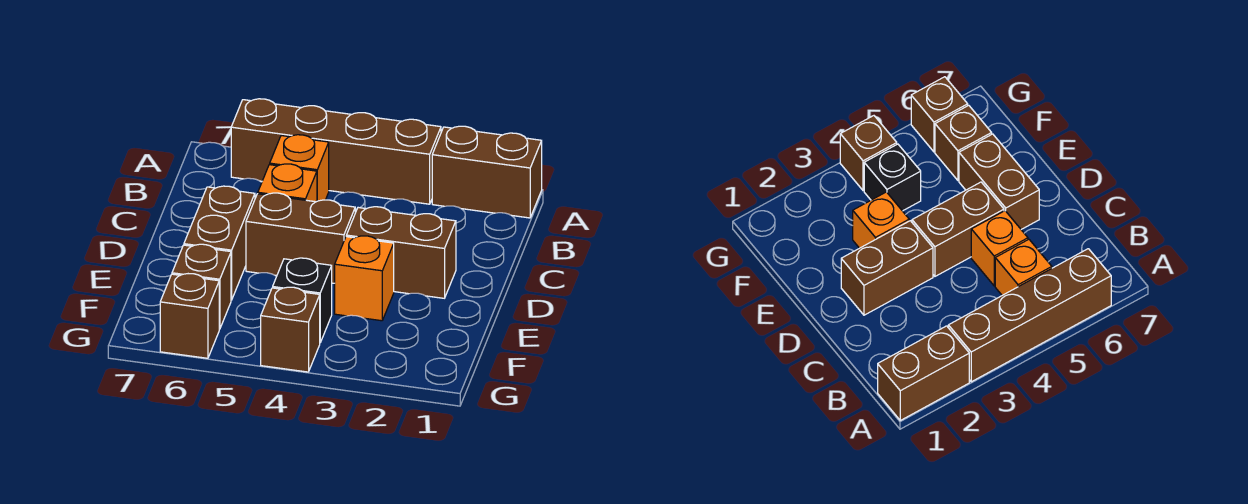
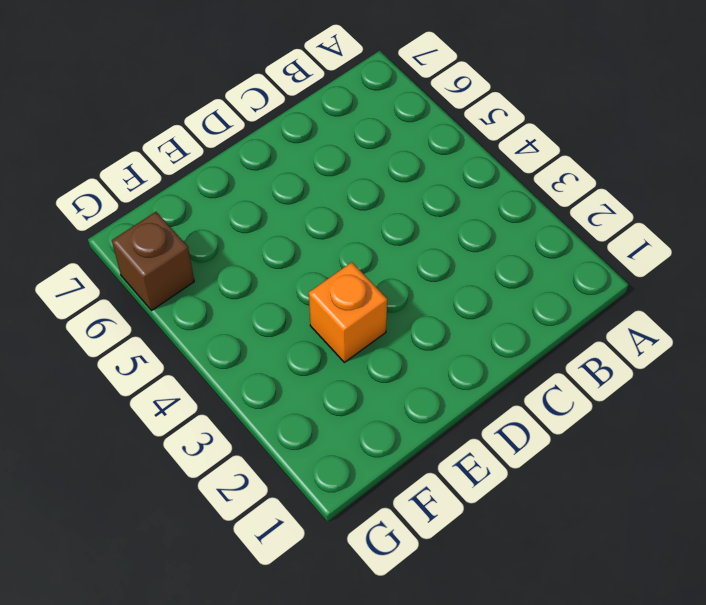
none -> brown brick A1:A2 level 1
none -> brown brick A3:A6 level 1
none -> orange brick B5 level 1

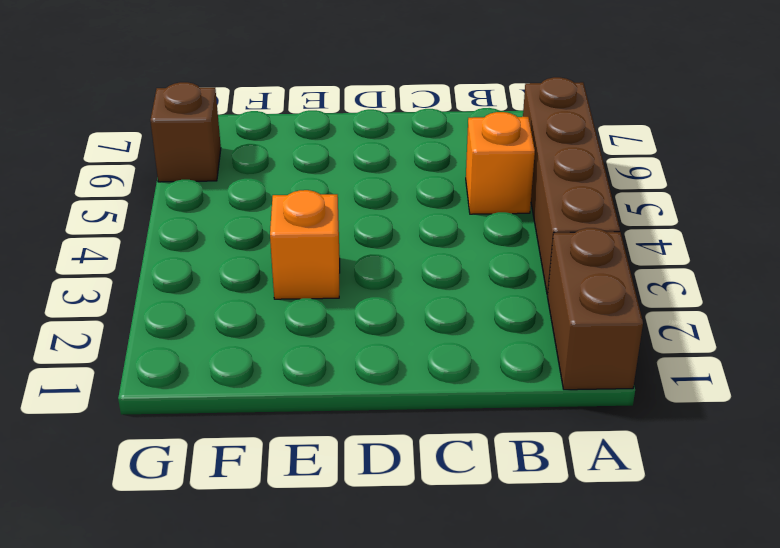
none -> orange brick C5 level 1
none -> brown brick D2:D3 level 1
none -> brown brick D4:D5 level 1

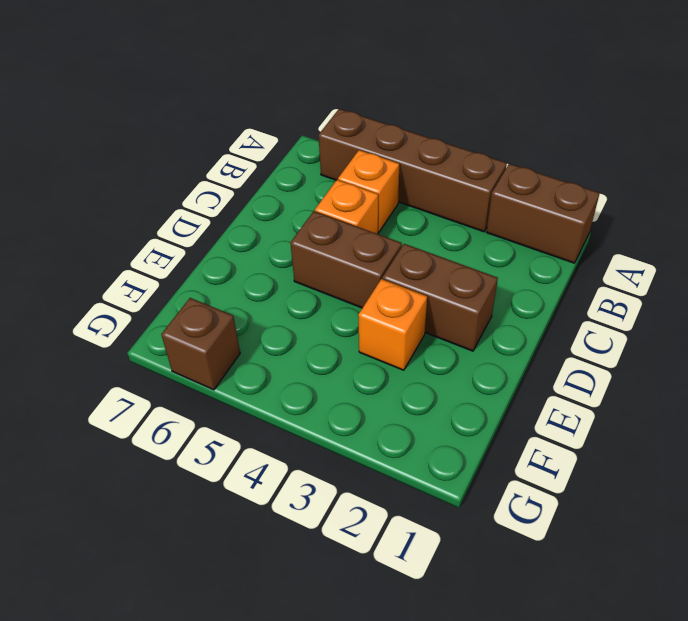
none -> brown brick D6:E6 level 1
none -> black brick F4 level 1
none -> brown brick F6 level 1

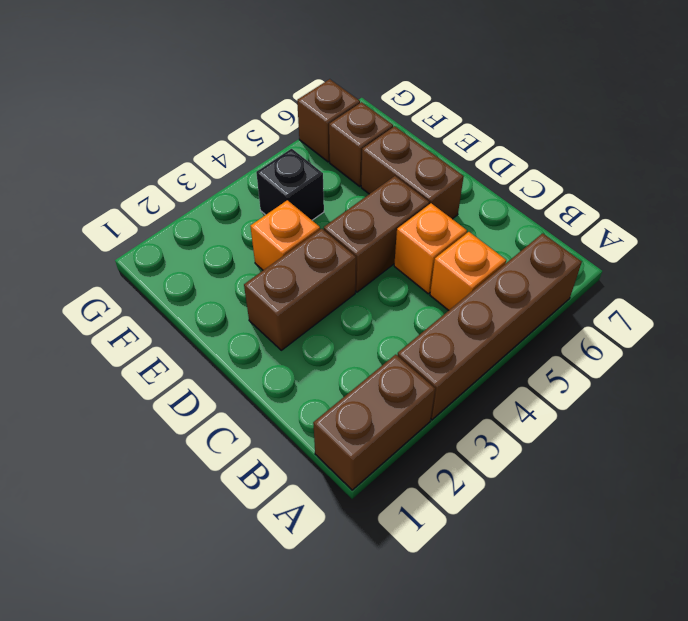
none -> brown brick G4 level 1

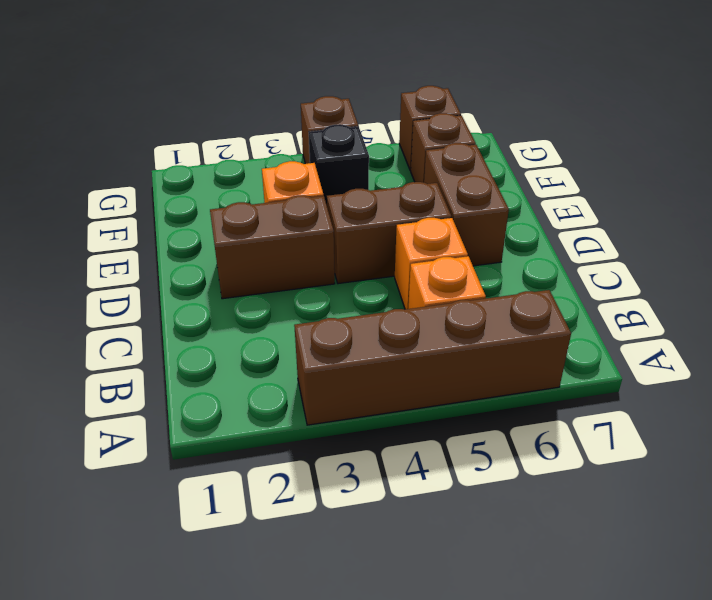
none -> brown brick A1:A2 level 1

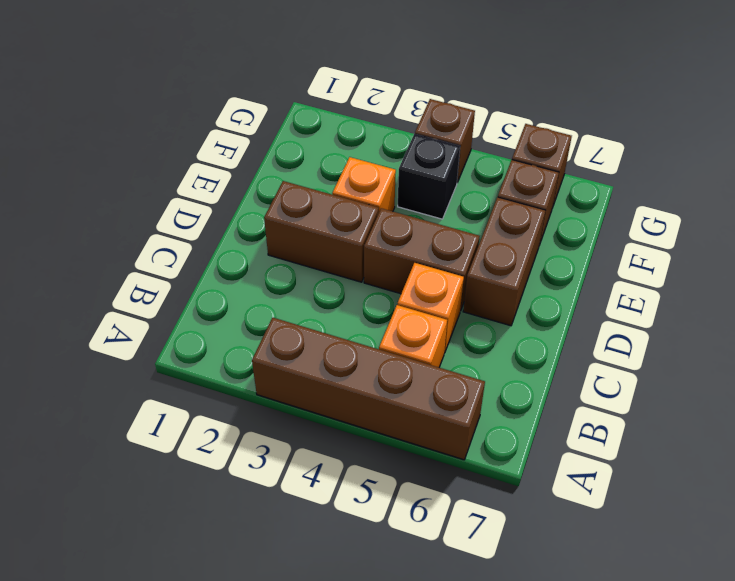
none -> brown brick A1:A2 level 1

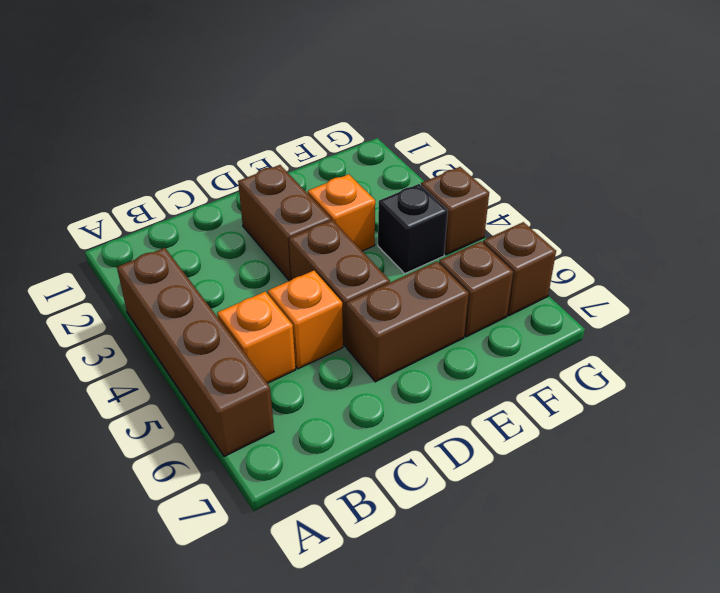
none -> brown brick A1:A2 level 1

